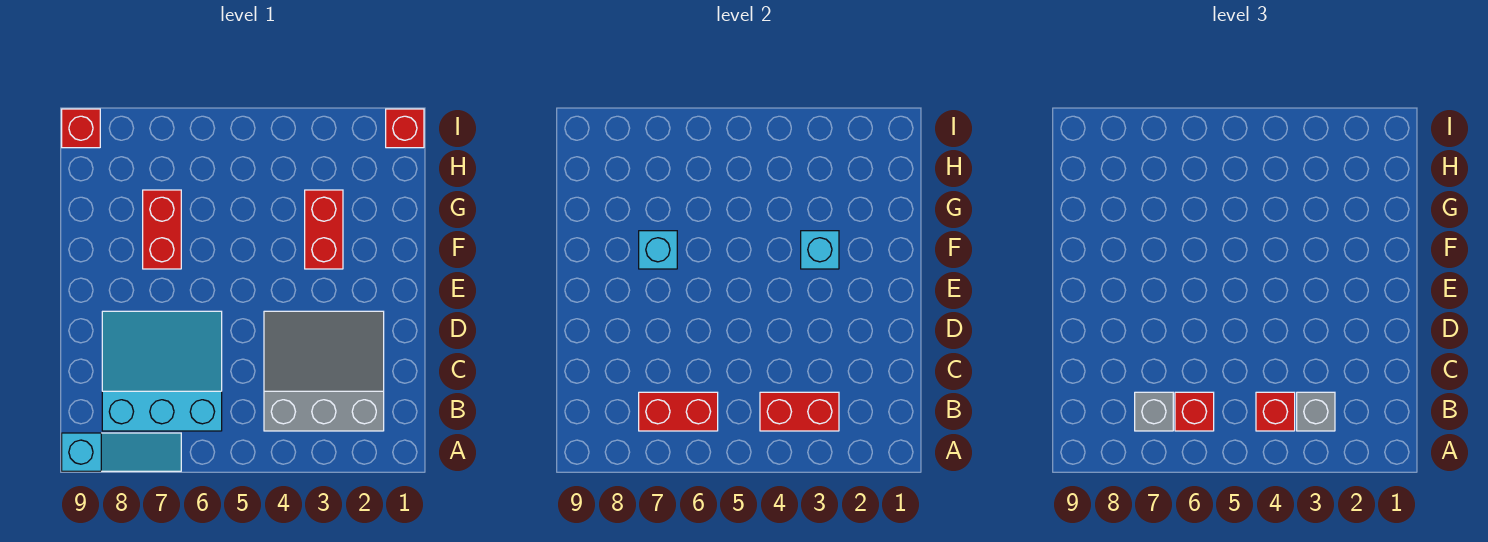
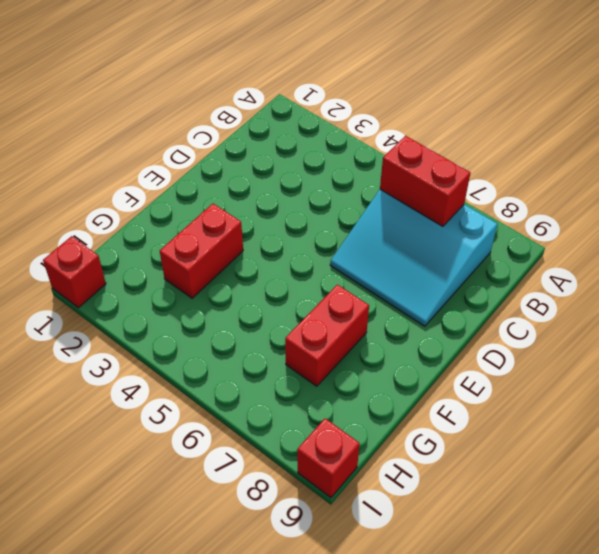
none -> cyan slope A7:A9 level 1 top 9
none -> grey slope B2:D4 level 1 top B
none -> red brick B3:B4 level 2

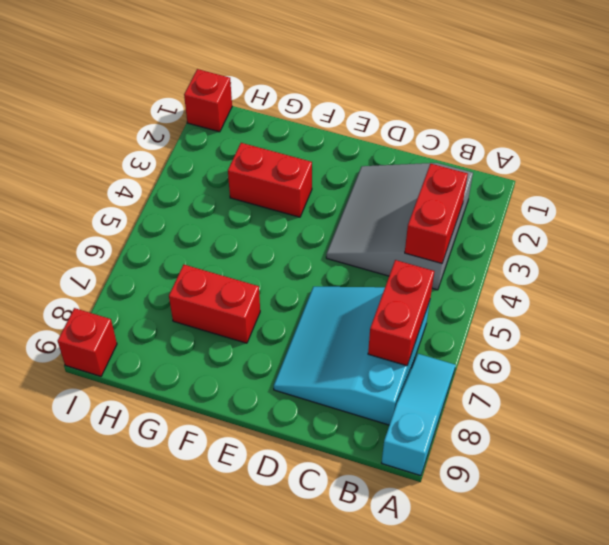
none -> cyan brick F3 level 2
none -> cyan brick F7 level 2
none -> grey brick B3 level 3

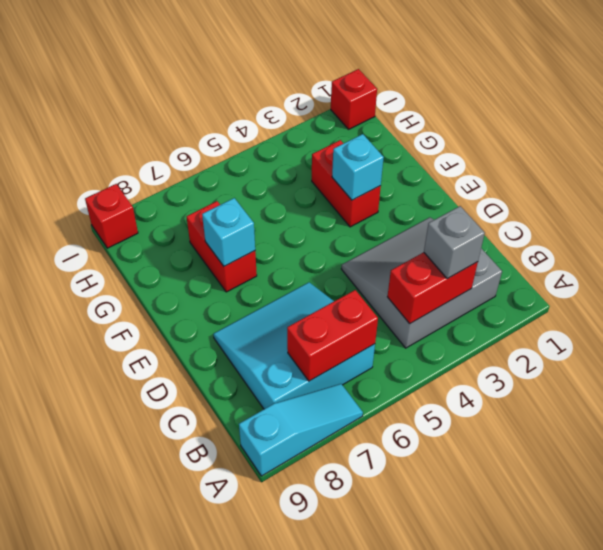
none -> red brick B4 level 3
none -> red brick B6 level 3
none -> grey brick B7 level 3

